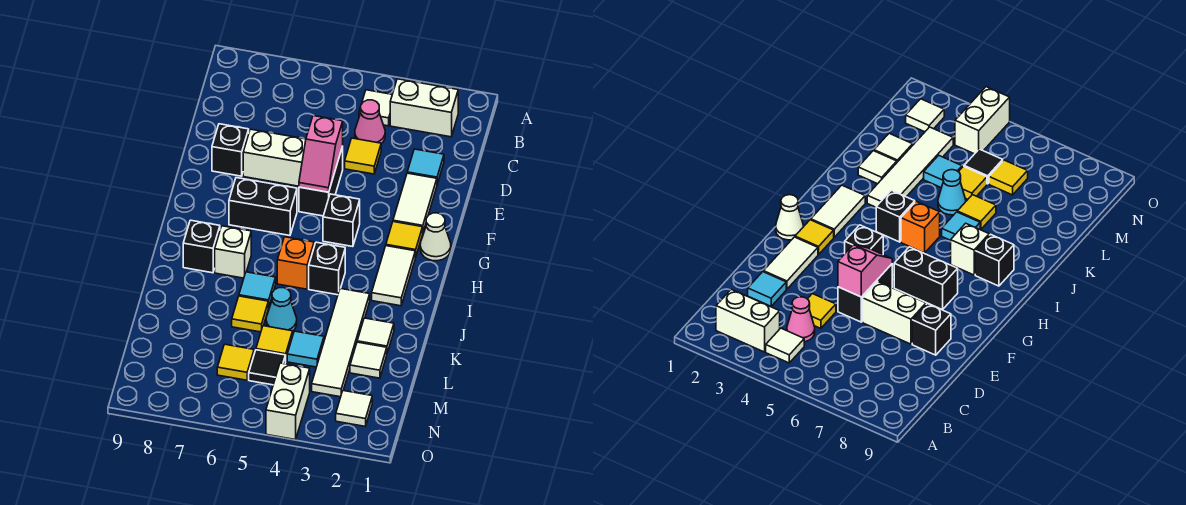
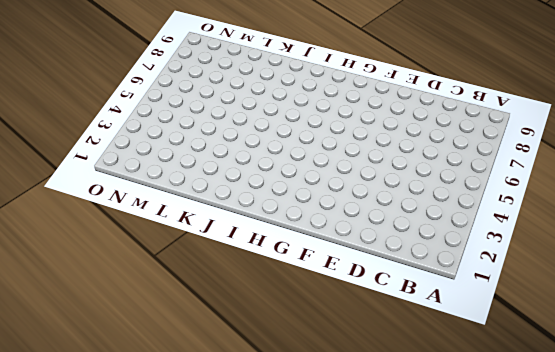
none -> white brick B2:B3 level 1
none -> white tile B4 level 1
none -> pink cone C4 level 1
none -> cyan tile D2 level 1

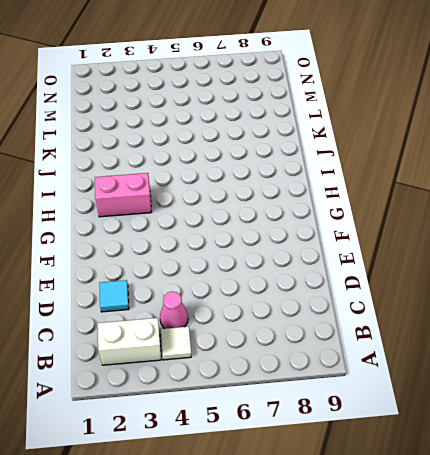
pink brick H2:H3 level 1 -> white tile H2:I2 level 1
none -> yellow tile D4 level 1
none -> white tile E2:F2 level 1
none -> black brick E5:F5 level 1
none -> white brick E6:E7 level 1

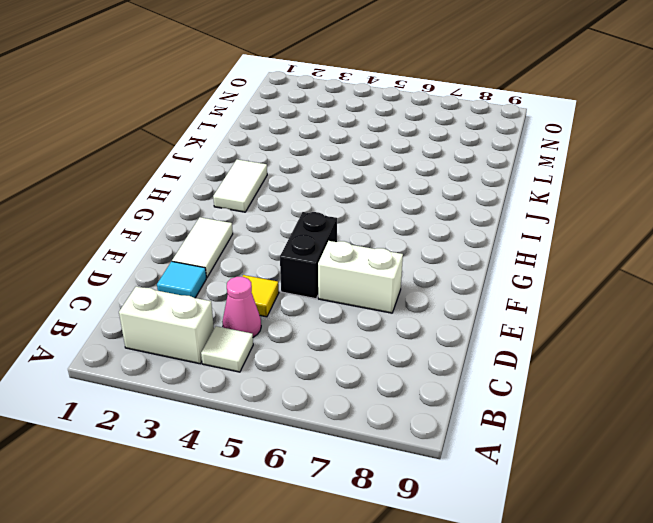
none -> black brick E8 level 1
none -> white cone G1 level 1
none -> yellow tile G2 level 1
none -> black brick G4 level 1

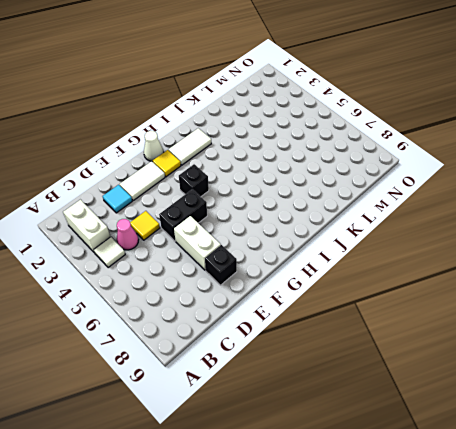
none -> black brick G6:G7 level 1
none -> black brick I4 level 1
none -> orange brick I5 level 1
none -> white brick I7 level 1

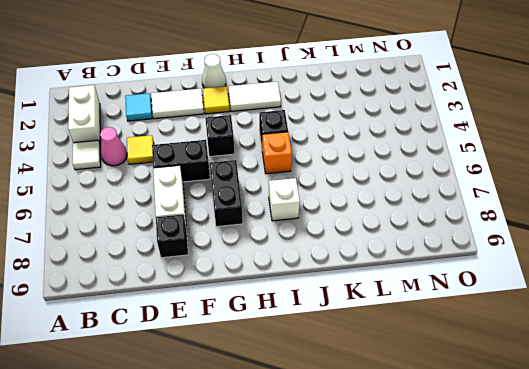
none -> black brick I8 level 1
none -> white tile J3:M3 level 1
none -> cyan tile J6 level 1
none -> white tile K2 level 1

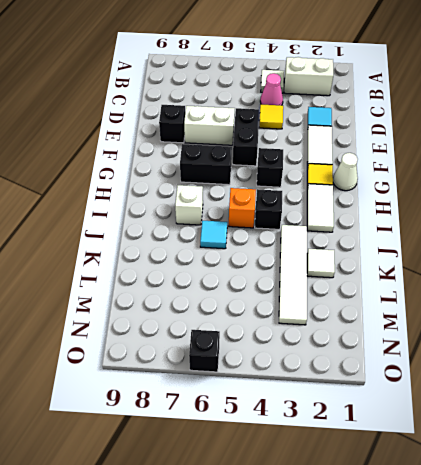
black brick O6 level 1 -> black brick I8 level 1
none -> cyan cone K5 level 1
none -> yellow tile K6 level 1
none -> white tile L2 level 1
none -> cyan tile L4 level 1

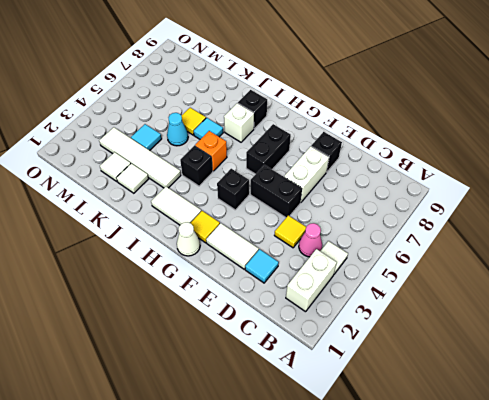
none -> yellow tile L5 level 1
none -> black tile M5 level 1
none -> yellow tile M6 level 1
none -> white tile N2 level 1

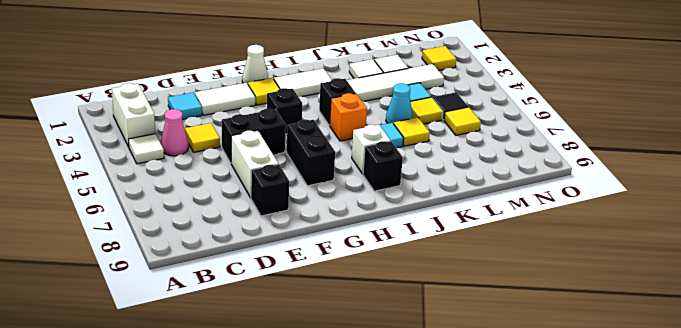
yellow tile N2 level 1 -> white tile N2 level 1
none -> white brick N4:O4 level 1
none -> pink slope E5:F5 level 2 top E

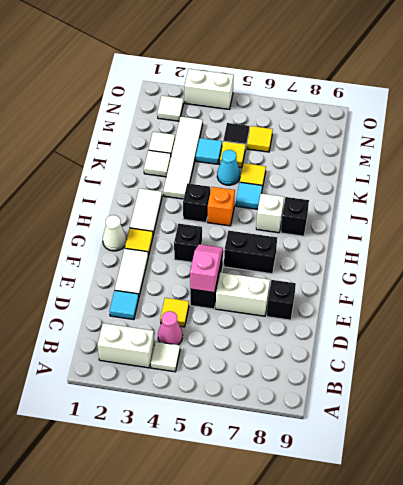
white brick O3:O4 level 1 -> white brick N4:O4 level 1

